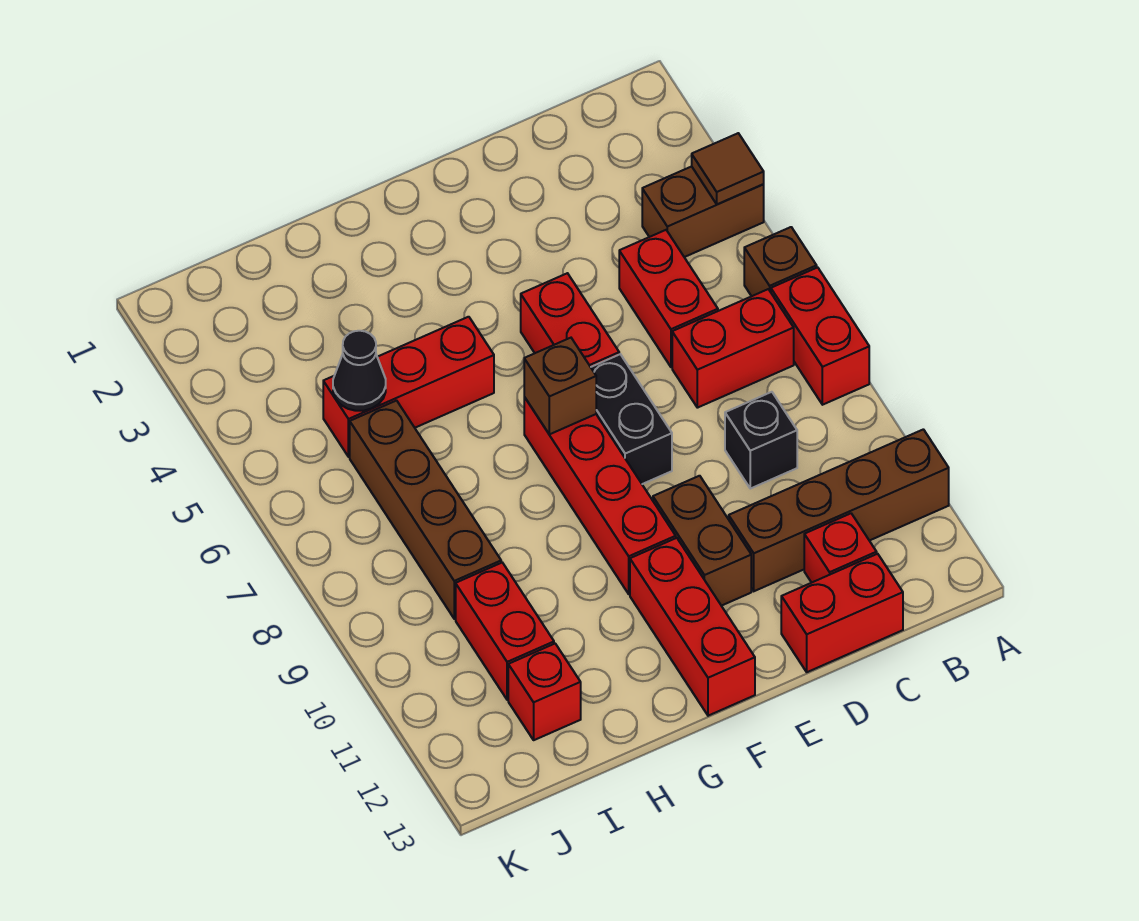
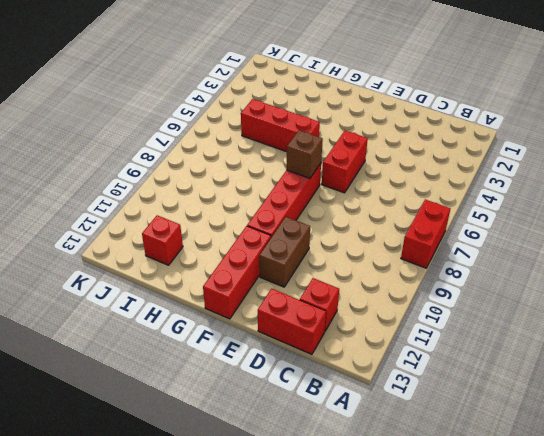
none -> brown brick A4:B4 level 1
none -> brown brick A6 level 1
none -> brown brick A11:D11 level 1

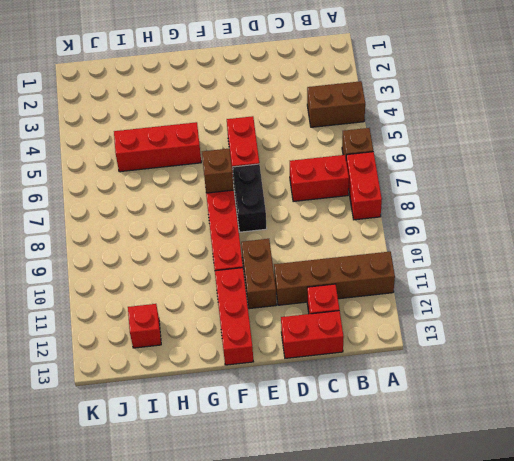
none -> red brick C5:C6 level 1
none -> black brick C9 level 1
none -> brown brick I6:I9 level 1

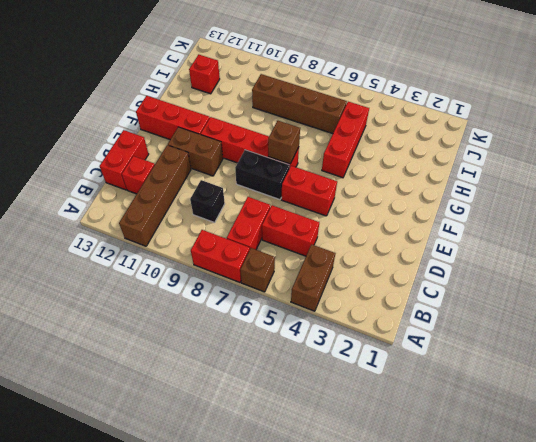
none -> red brick I10:I11 level 1
none -> brown tile A4 level 2
none -> black cone I5 level 2

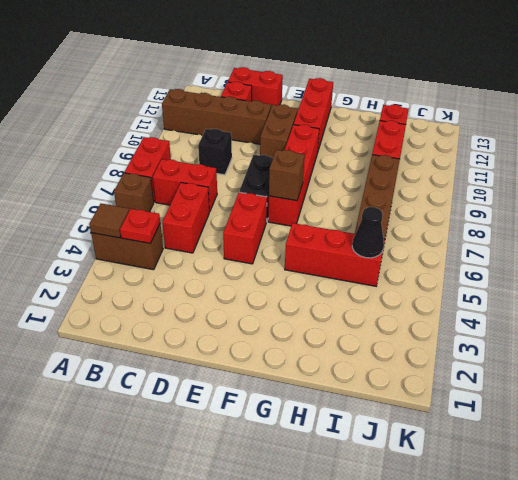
red plate B4 level 2 -> none

